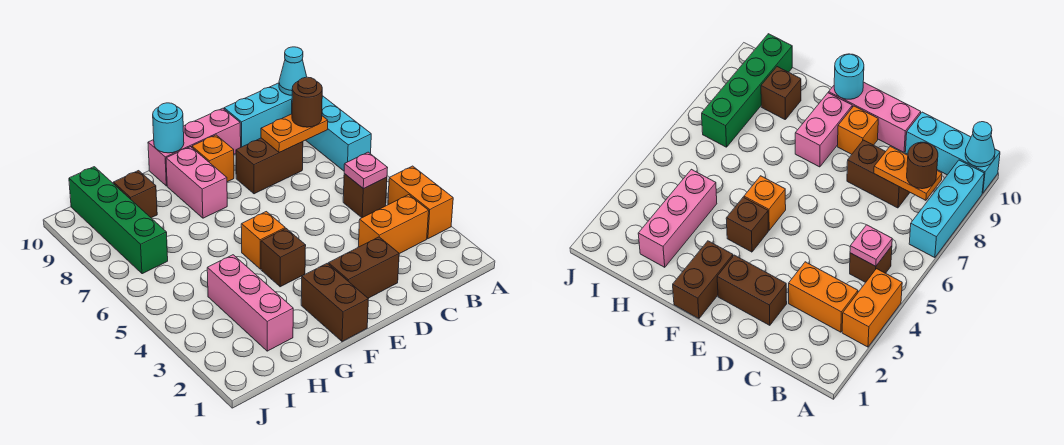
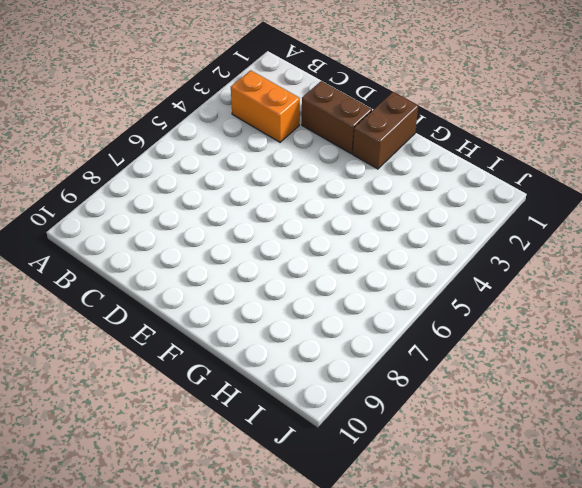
none -> orange brick A3:A4 level 1
none -> cyan brick A7:A9 level 1
none -> cyan brick A10:C10 level 1

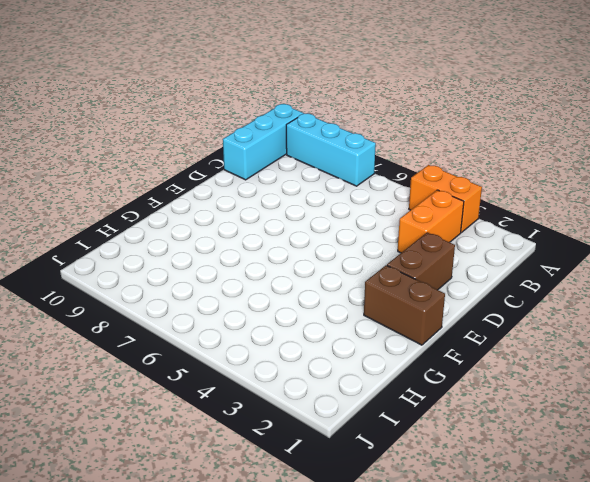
none -> brown brick B5 level 1
none -> brown brick C8:D8 level 1
none -> pink brick D10:F10 level 1

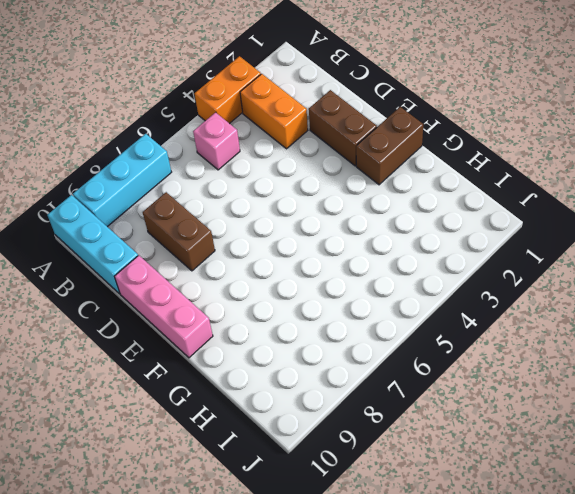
pink brick B5 level 1 -> brown brick B5 level 1
none -> orange brick E9 level 1
none -> brown brick F4 level 1
none -> orange brick F5 level 1

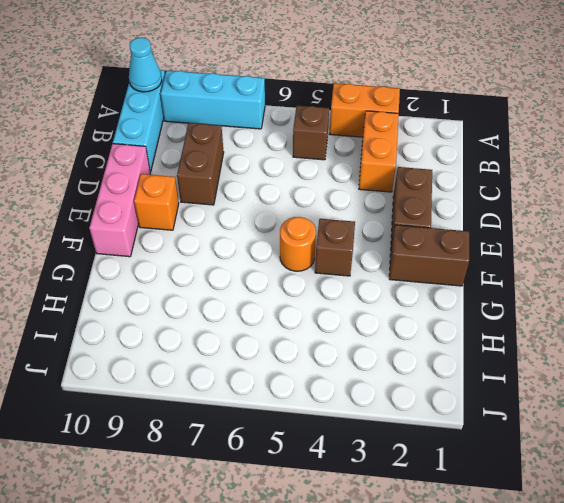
orange round brick F5 level 1 -> orange brick F5 level 1
none -> pink brick F8:F9 level 1
none -> pink brick H2:H4 level 1
none -> brown brick H9 level 1

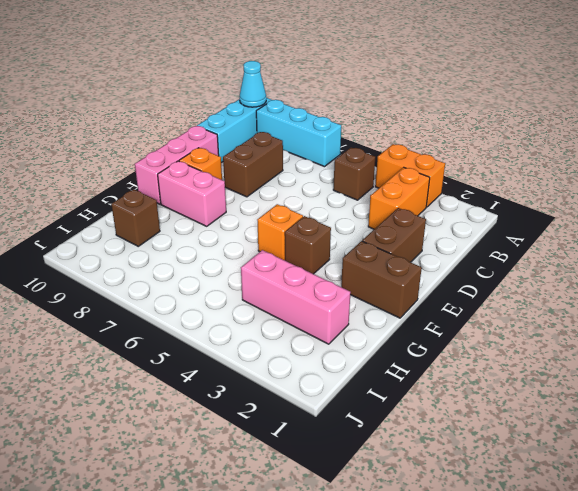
none -> green brick I7:I10 level 1
none -> pink plate B5 level 2
none -> orange plate B8:C8 level 2

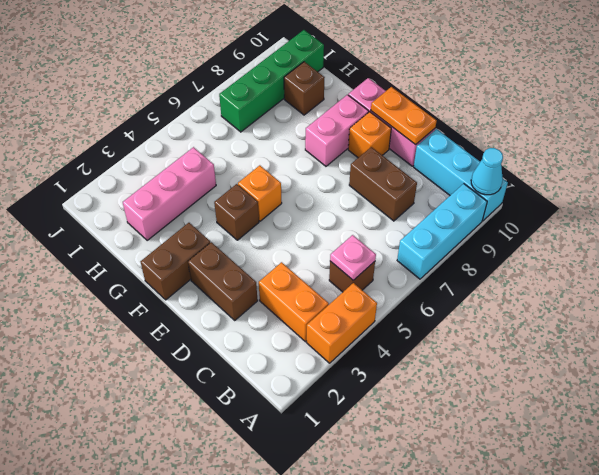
orange plate D10:E10 level 2 -> orange plate B8:C8 level 2
none -> cyan round brick F10 level 2
none -> brown round brick B8 level 3

